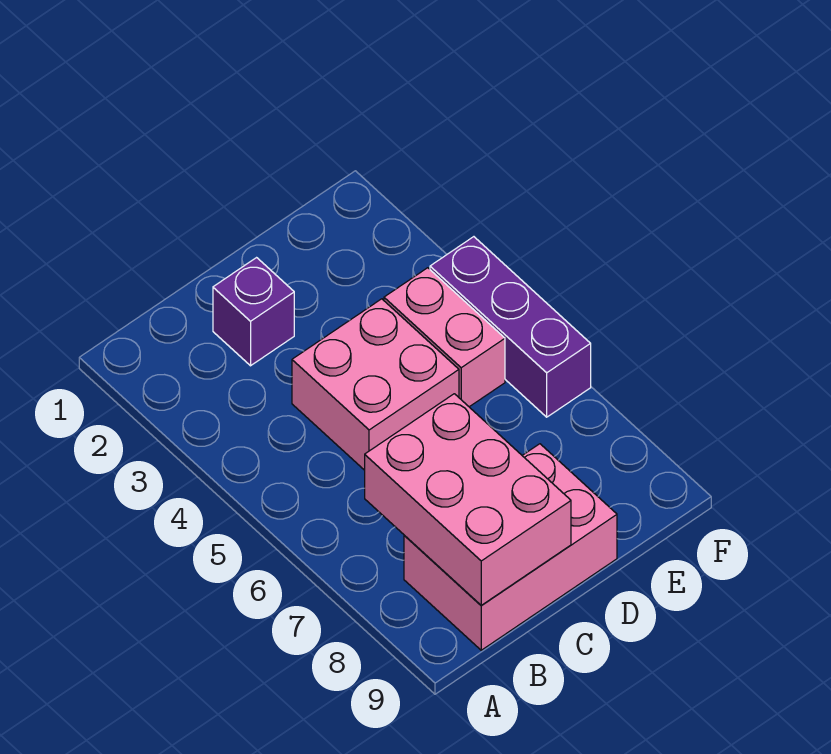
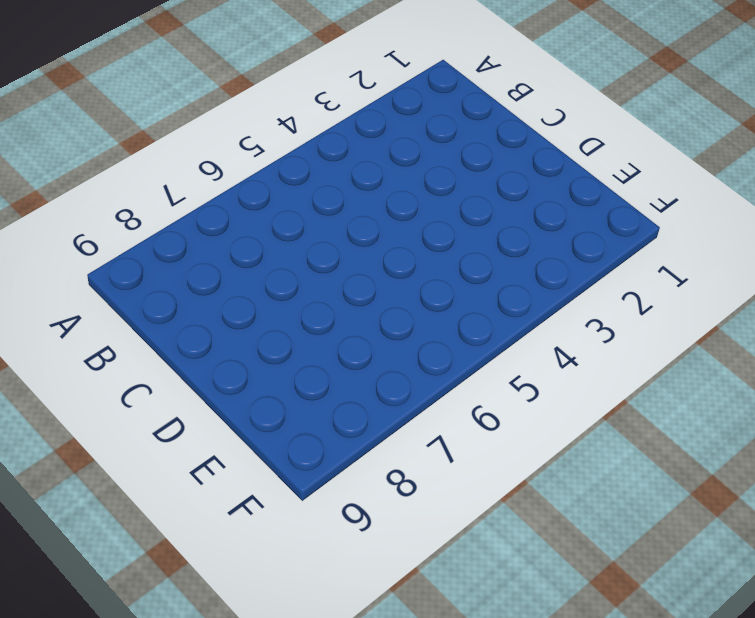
none -> pink brick B8:D9 level 1
none -> purple brick C2 level 1

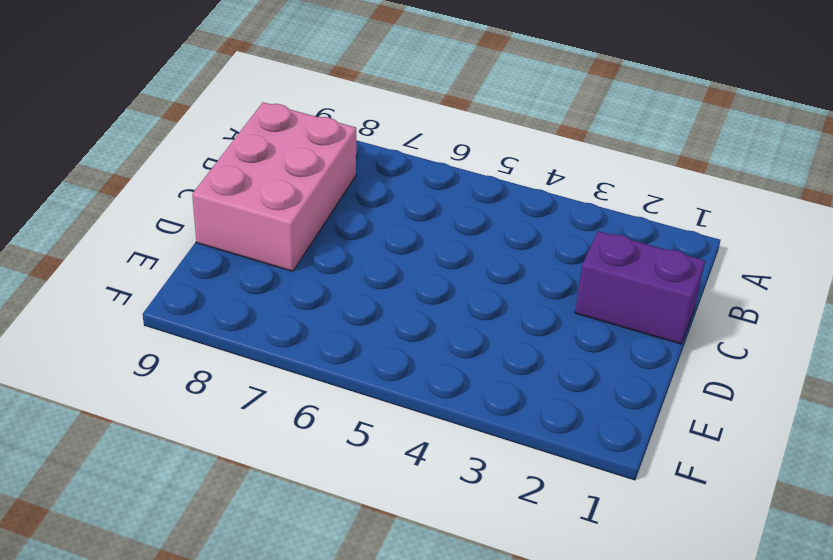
purple brick C1:C2 level 1 -> purple brick C2 level 1
none -> pink brick C4:D5 level 1
none -> pink brick E4:E5 level 1

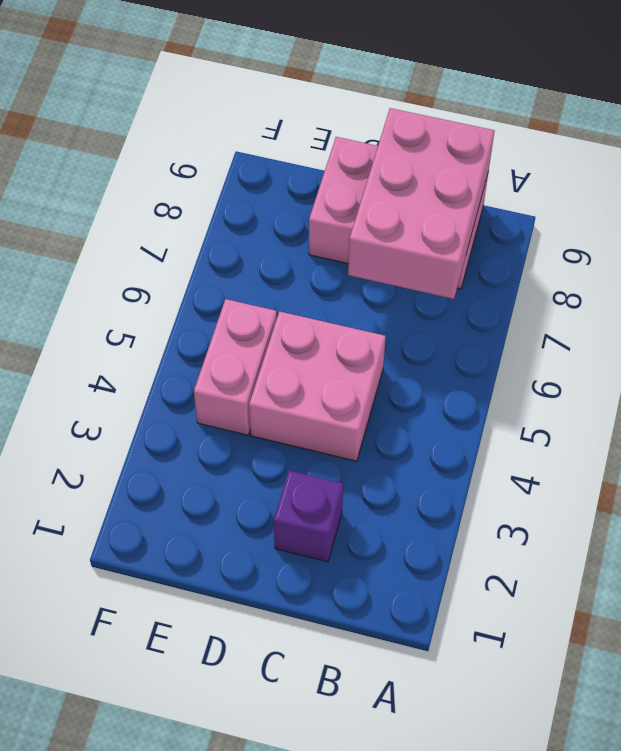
none -> purple brick F4:F6 level 1

